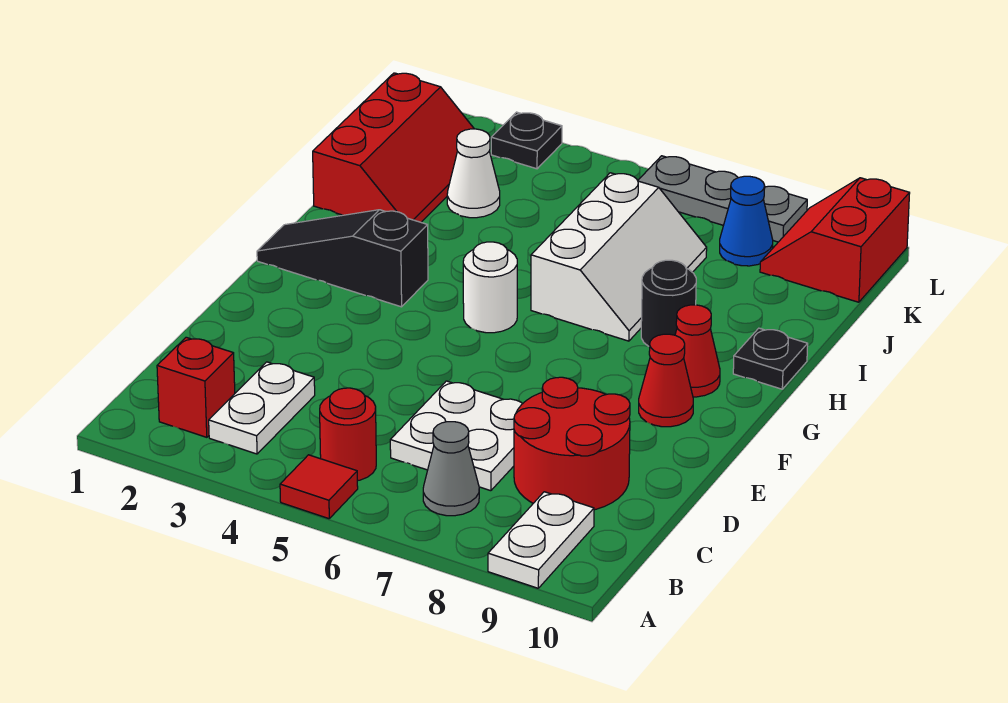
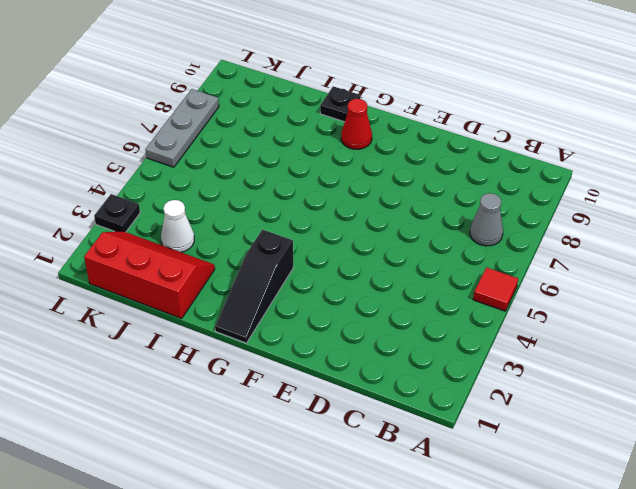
none -> white plate A9:B9 level 1
none -> red brick B2 level 1
none -> white plate B3:C3 level 1

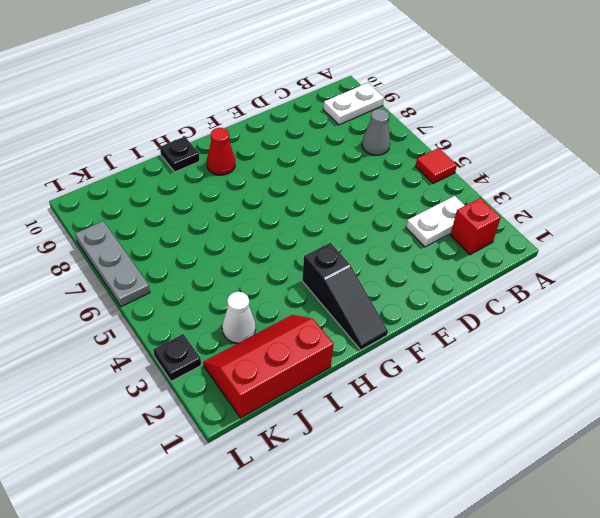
none -> red round brick B5 level 1
none -> white plate C6:D7 level 1
none -> red round brick C8:D9 level 1

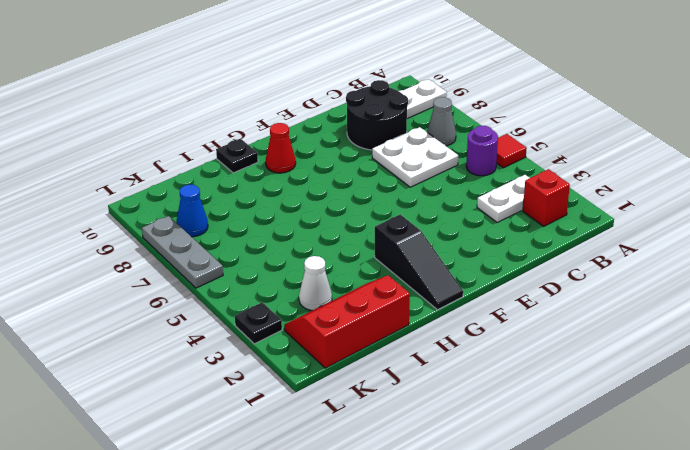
purple round brick B5 level 1 -> red round brick B5 level 1
black round brick C8:D9 level 1 -> red round brick C8:D9 level 1
none -> red cone F9 level 1
none -> white round brick G5 level 1
none -> white slope H6:J7 level 1 top 6

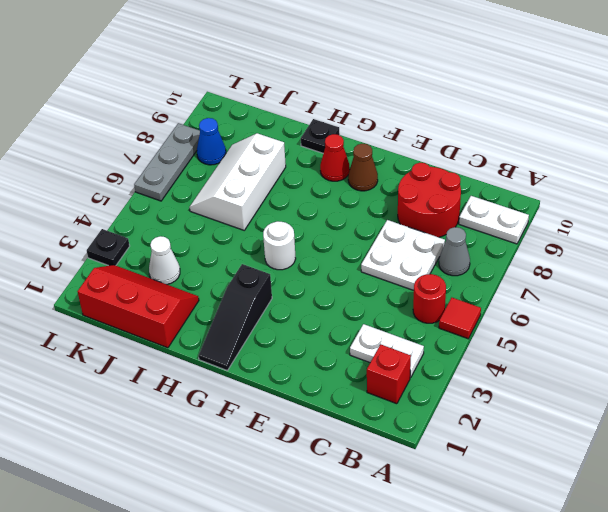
brown cone F9 level 1 -> red cone F9 level 1
white slope I6:J8 level 1 top I -> white slope H6:J7 level 1 top 6
none -> black round brick H8 level 1
none -> red slope K9:L10 level 1 top 10

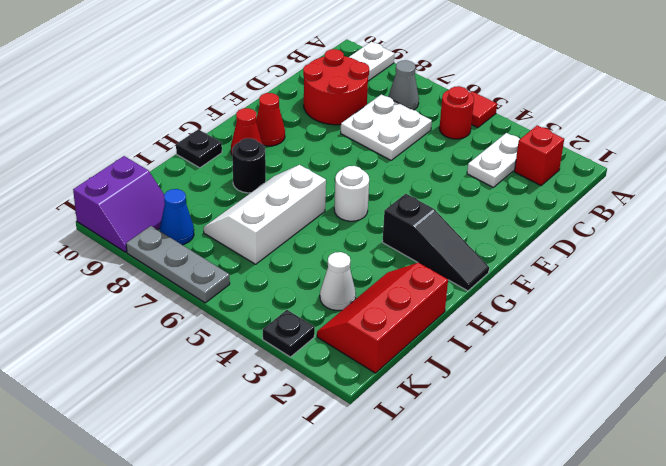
purple slope K9:L10 level 1 top 10 -> red slope K9:L10 level 1 top 10

